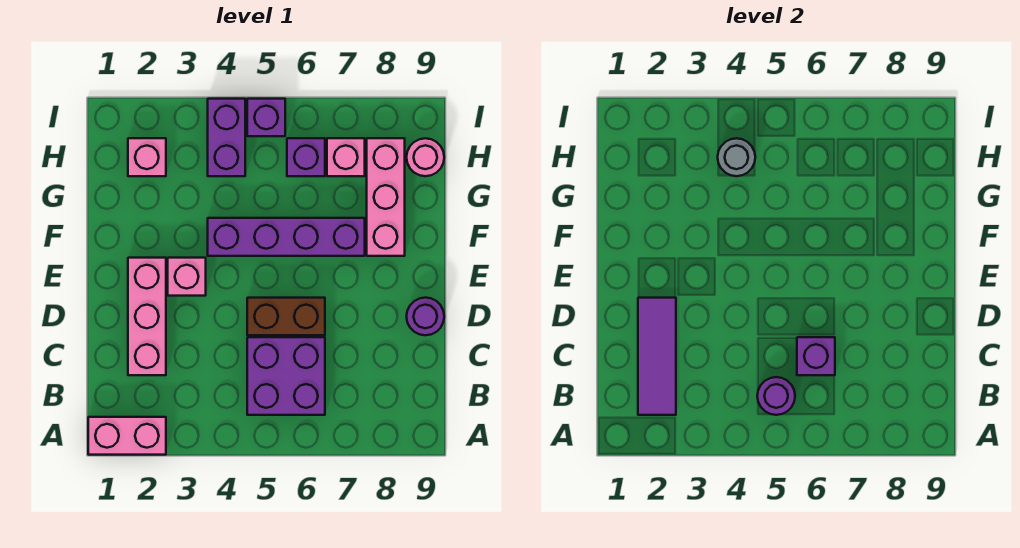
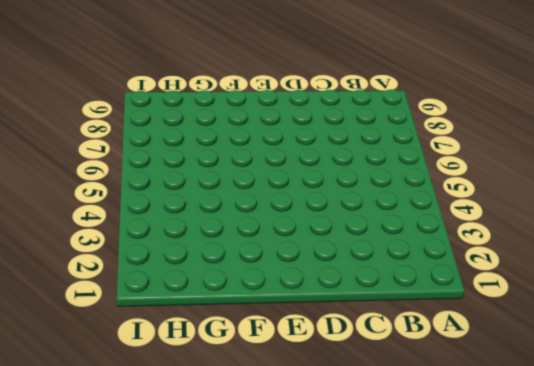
none -> pink brick A1:A2 level 1
none -> purple brick B5:C6 level 1
none -> pink brick C2:E2 level 1

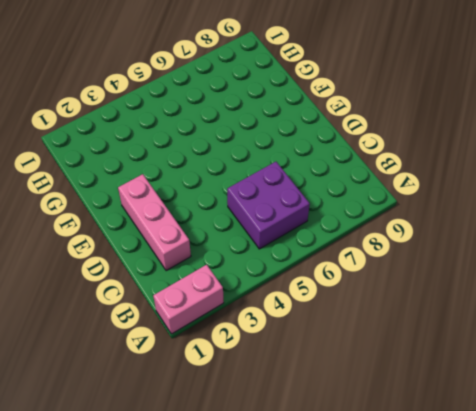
none -> brown brick D5:D6 level 1
none -> purple round brick D9 level 1
none -> pink brick E3 level 1

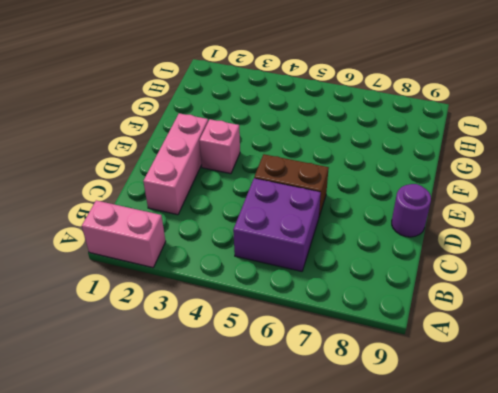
none -> purple brick F4:F7 level 1
none -> pink brick F8:H8 level 1
none -> pink brick H2 level 1

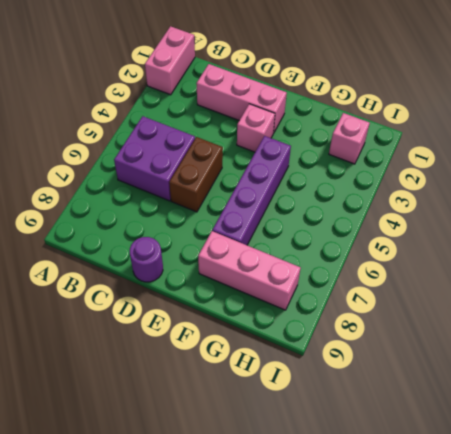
none -> purple brick H4:I4 level 1
none -> purple brick H6 level 1
none -> pink brick H7 level 1

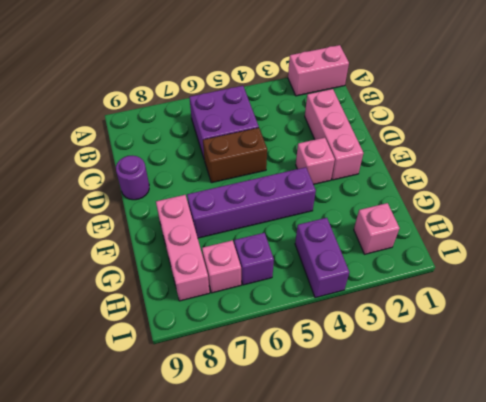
none -> pink round brick H9 level 1
none -> purple brick I5 level 1
none -> purple tile B2:D2 level 2

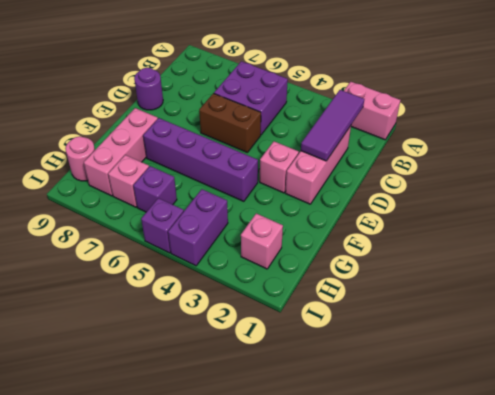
none -> purple round brick B5 level 2
none -> purple brick C6 level 2
none -> grey round brick H4 level 2

